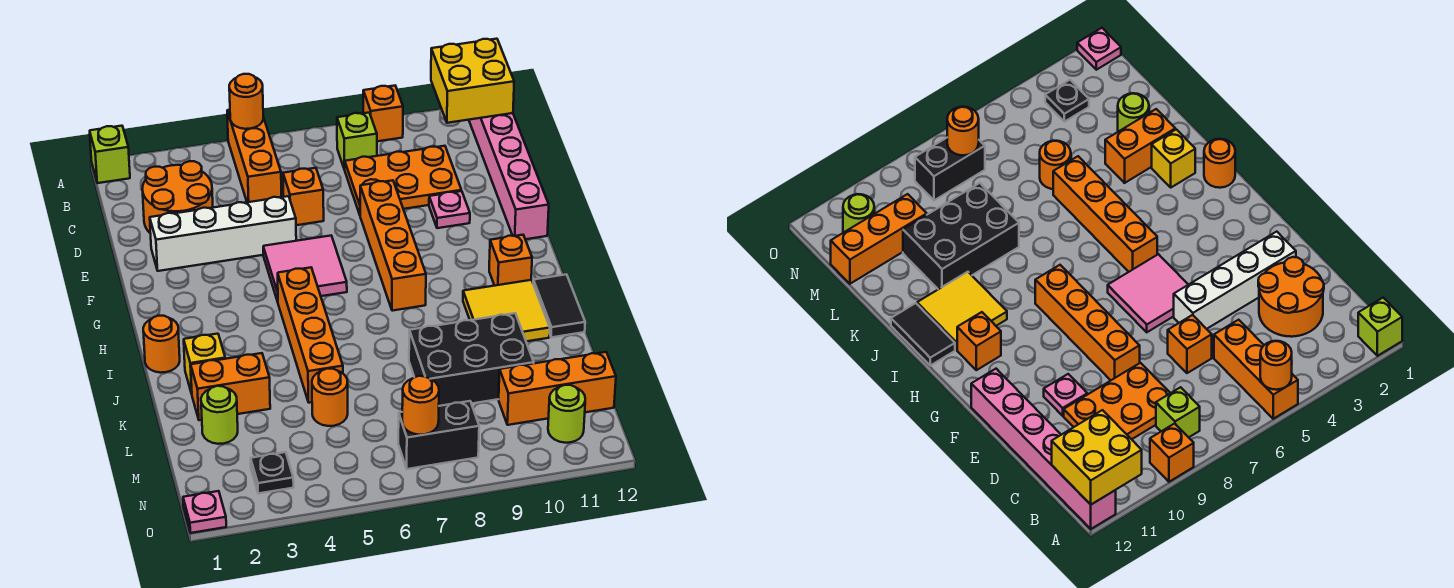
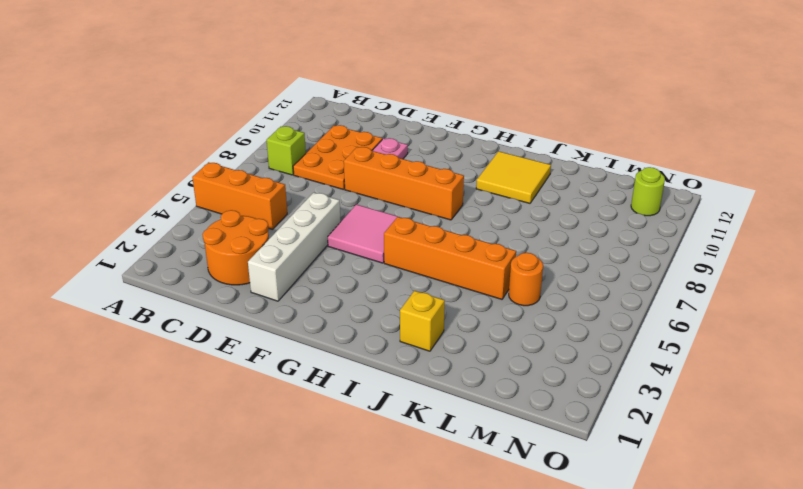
none -> lime brick A1 level 1
none -> orange brick A9 level 1
none -> pink brick A12:F12 level 1
none -> orange brick D6 level 1

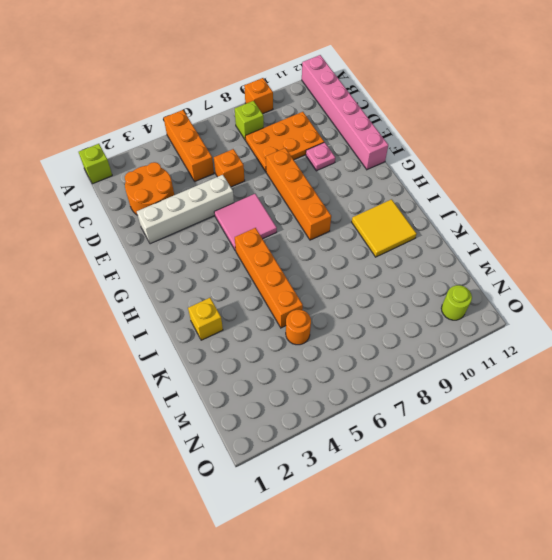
none -> orange brick H11 level 1
none -> orange round brick I1 level 1
none -> black tile I12:J12 level 1
none -> orange brick K2:K3 level 1

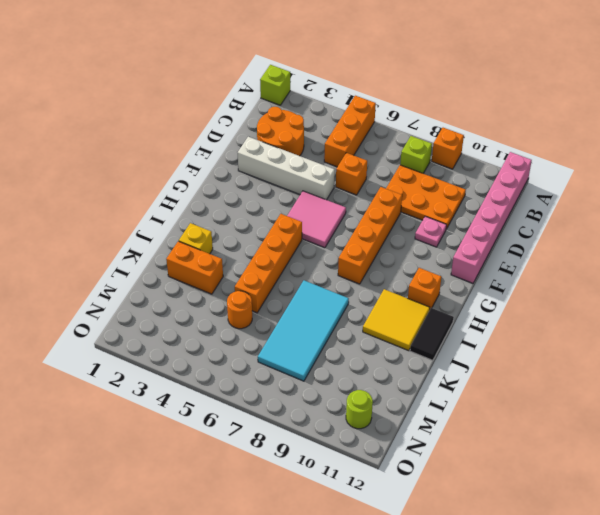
cyan tile J7:M8 level 1 -> black brick K8:L10 level 1
none -> orange round brick I1 level 1
none -> lime round brick L2 level 1
none -> orange brick M10:M12 level 1
none -> black plate N3 level 1

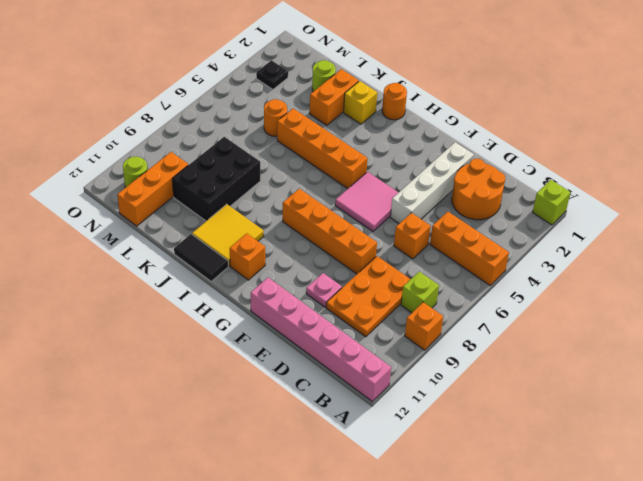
none -> black brick N7:N8 level 1
none -> pink plate O1 level 1
none -> orange round brick A5 level 2
none -> yellow brick A11:B12 level 2

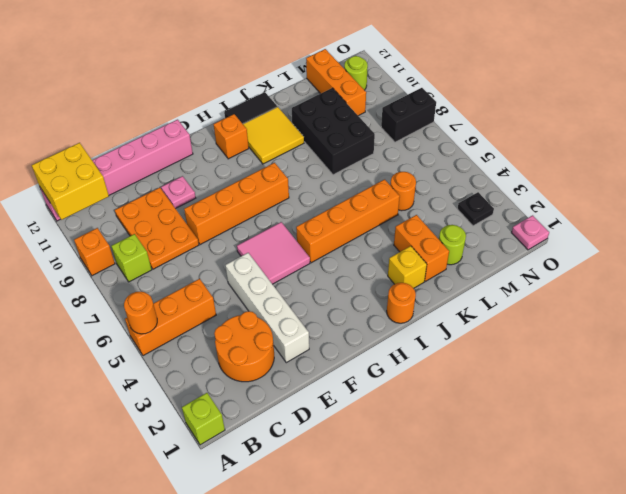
black brick N8:O8 level 1 -> black brick N7:N8 level 1
none -> orange brick D6 level 1
none -> orange round brick N7 level 2

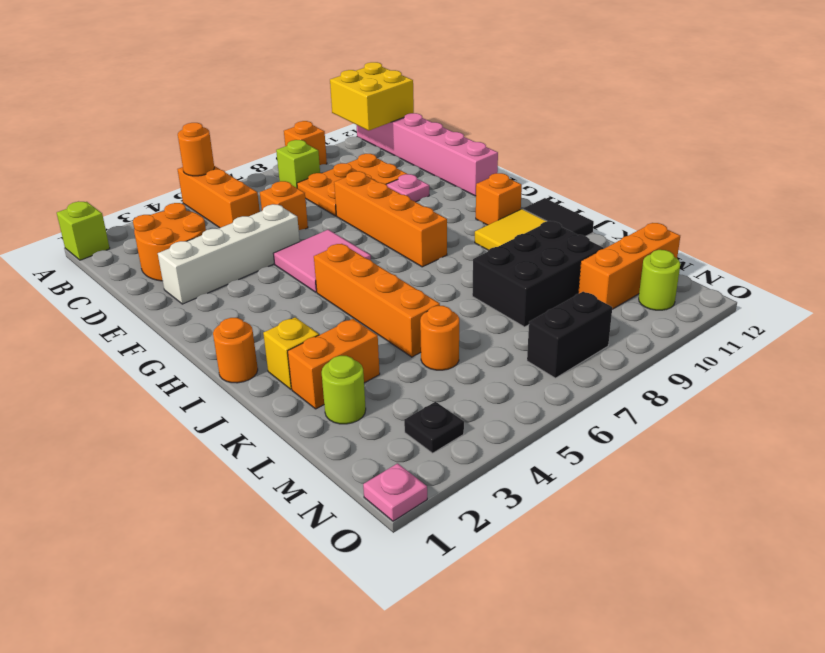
none -> orange round brick N7 level 2

